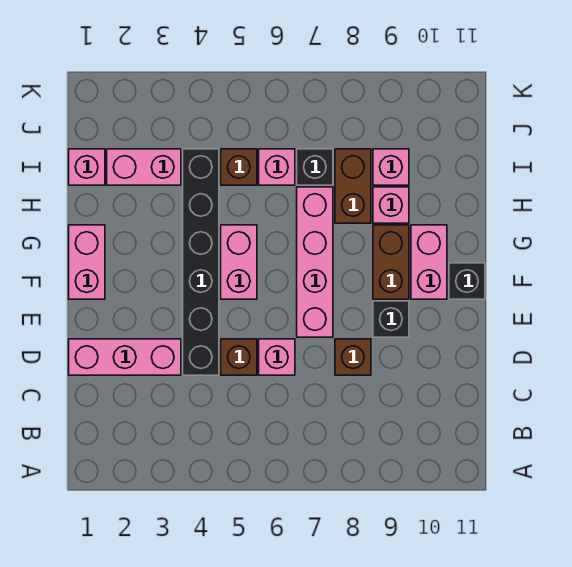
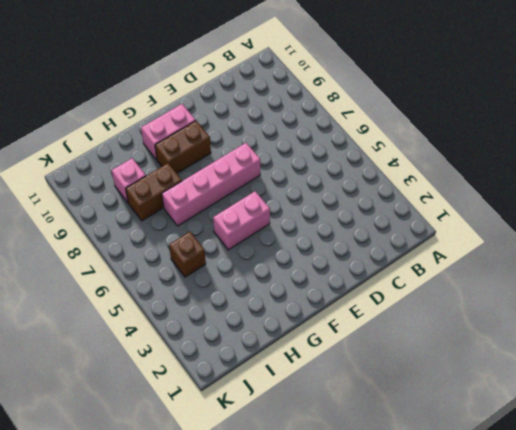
none -> pink brick D1:D3 level 1
none -> black brick D4:I4 level 1
none -> brown brick D5 level 1

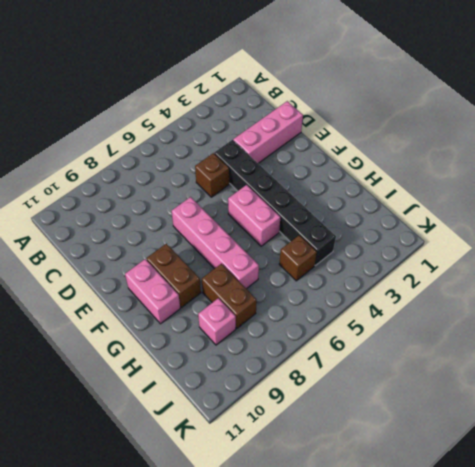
none -> pink brick D6 level 1
none -> brown brick D8 level 1
none -> black brick E9 level 1

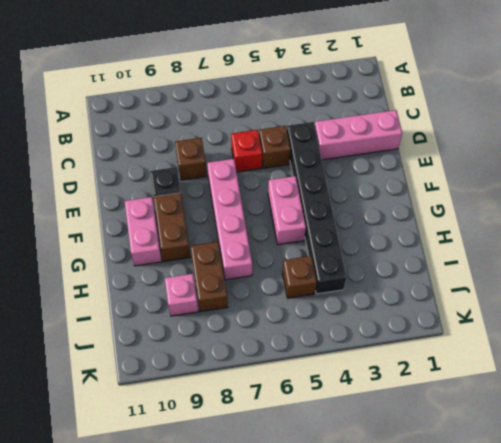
red brick D6 level 1 -> pink brick D6 level 1
none -> pink brick F1:G1 level 1
none -> black brick F11 level 1
none -> pink brick H9 level 1

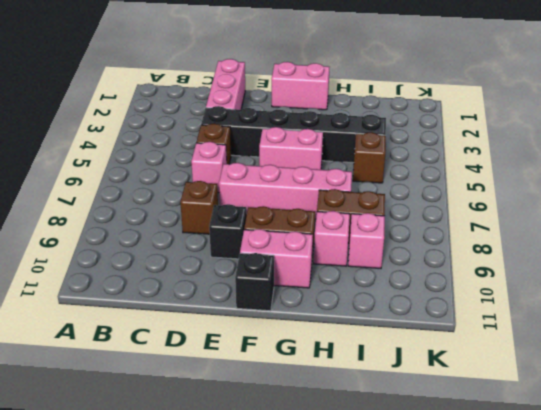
none -> pink brick I1 level 1
none -> pink brick I2:I3 level 1
none -> pink brick I6 level 1

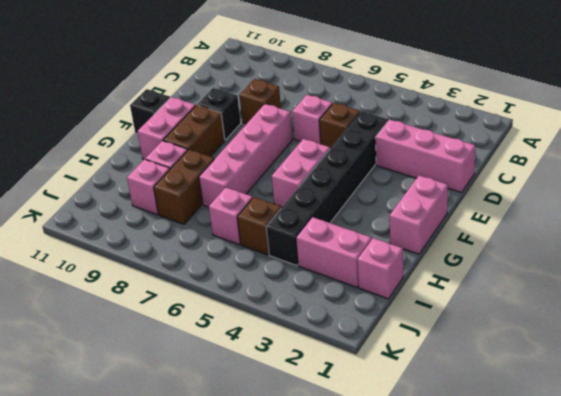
none -> black brick I7 level 1

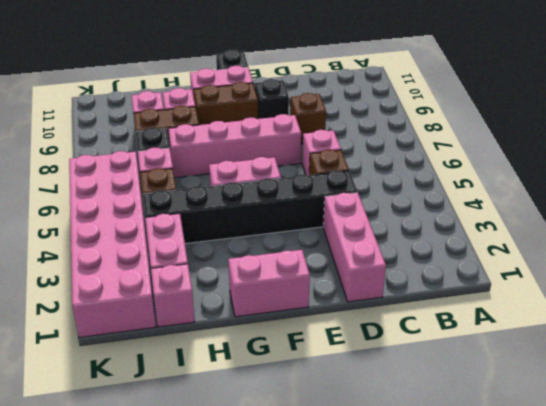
pink brick J1:K6 level 1 -> none

